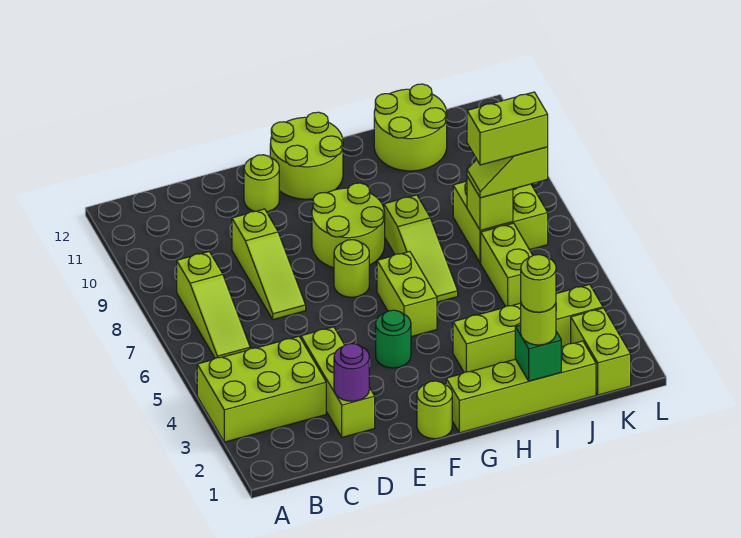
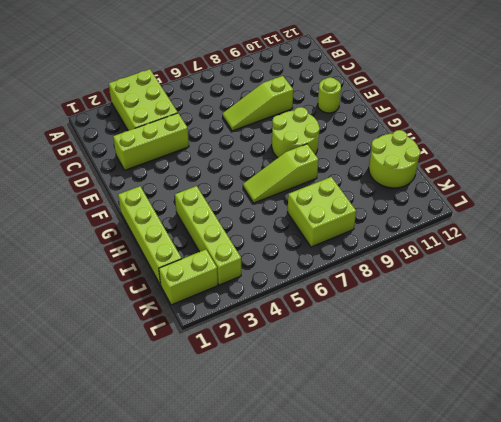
none -> lime slope B6:B8 level 1 top 8
none -> lime round brick F1 level 1
none -> green round brick F4 level 1

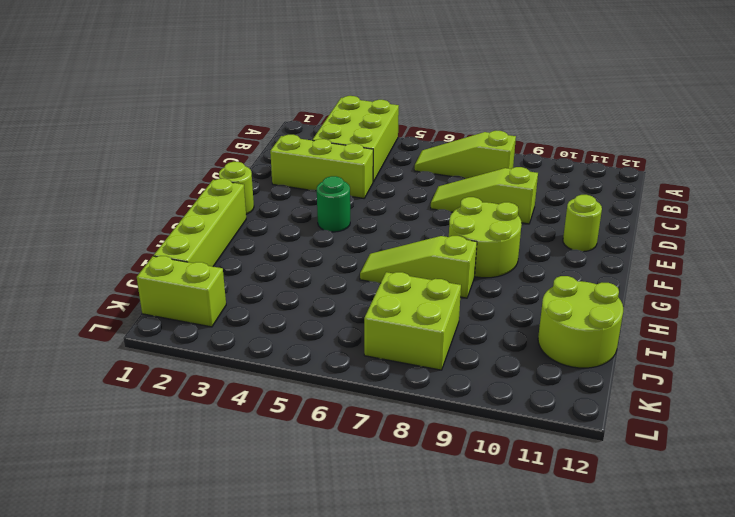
none -> lime round brick F7 level 1
none -> lime round brick F11:G12 level 1
none -> lime brick G5:G6 level 1

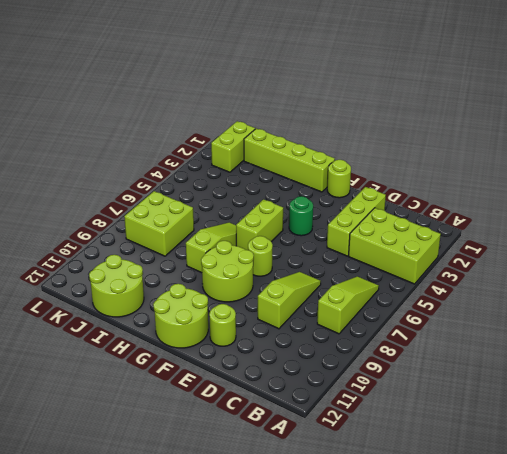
none -> lime brick H3:K3 level 1
none -> lime brick J5:J6 level 1
none -> purple round brick D2 level 2

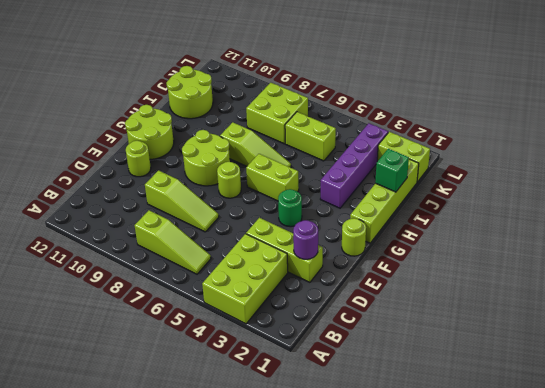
purple brick H3:K3 level 1 -> lime brick H3:K3 level 1
none -> lime brick J7 level 2
none -> lime round brick I1 level 3
none -> lime slope J7:K7 level 3 top K

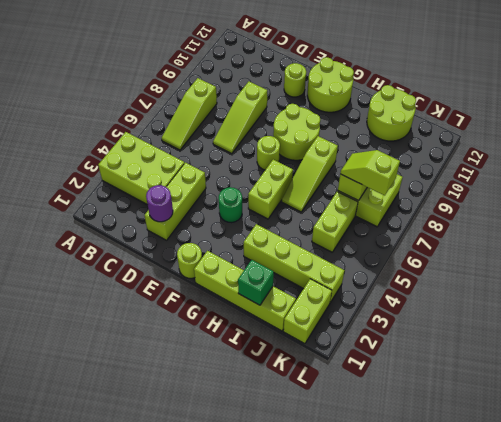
none -> lime round brick I1 level 3
none -> lime round brick I1 level 4
none -> lime brick J7:K7 level 4

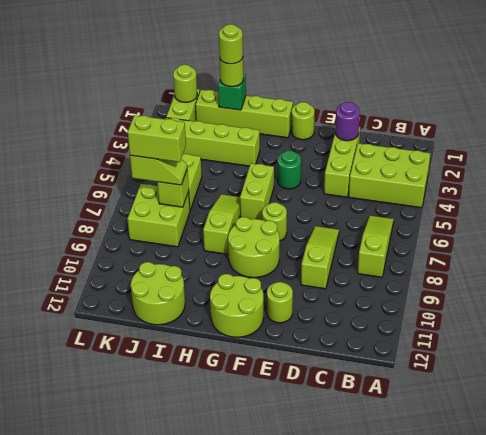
lime round brick K1 level 2 -> none

